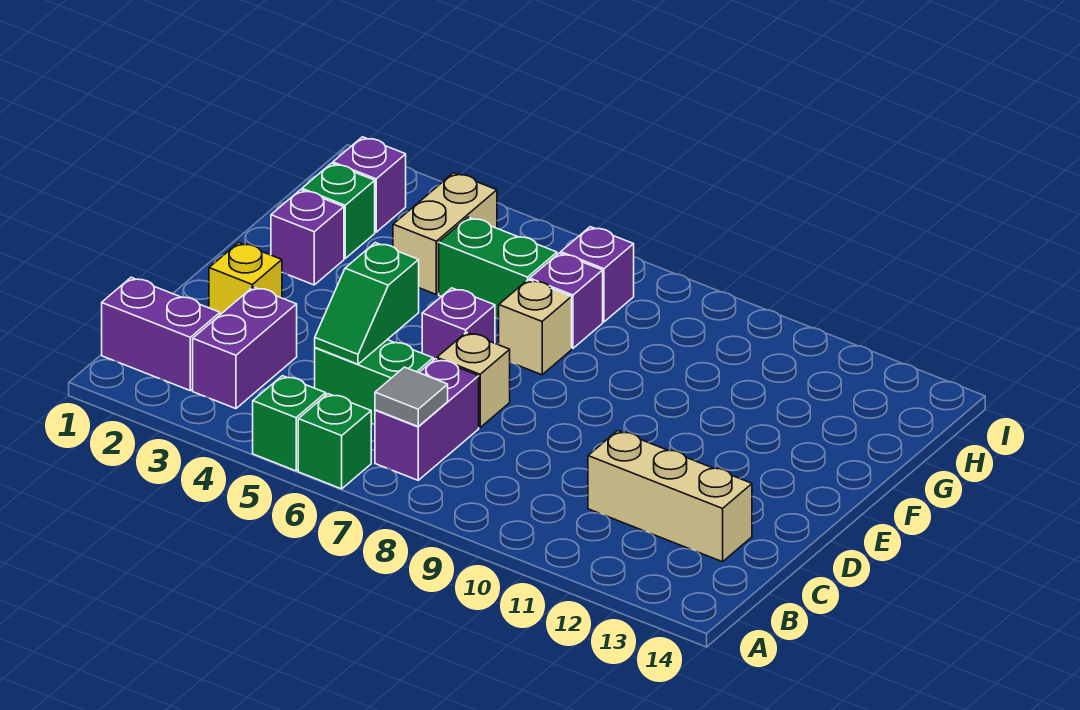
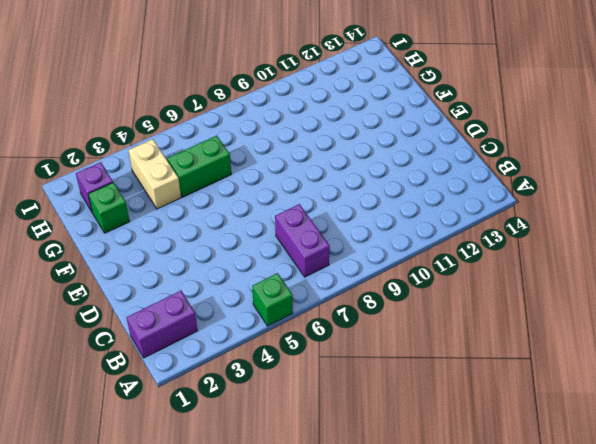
none -> green brick A6 level 1
none -> purple brick B3:C3 level 1
none -> green brick C5:C6 level 1

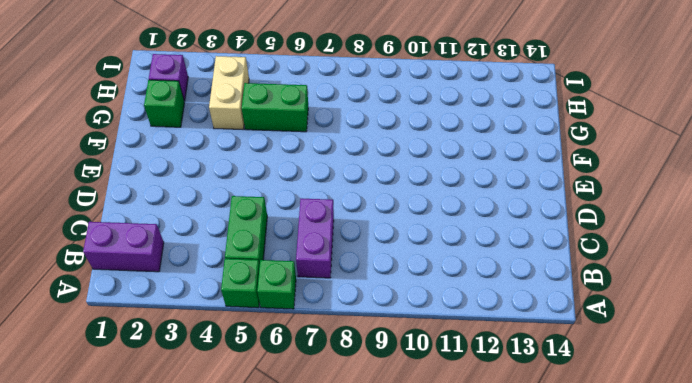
green brick B5:C5 level 1 -> green brick C5:C6 level 1
none -> purple brick B3:C3 level 1
none -> tan brick C11:C13 level 1
none -> yellow brick D2 level 1

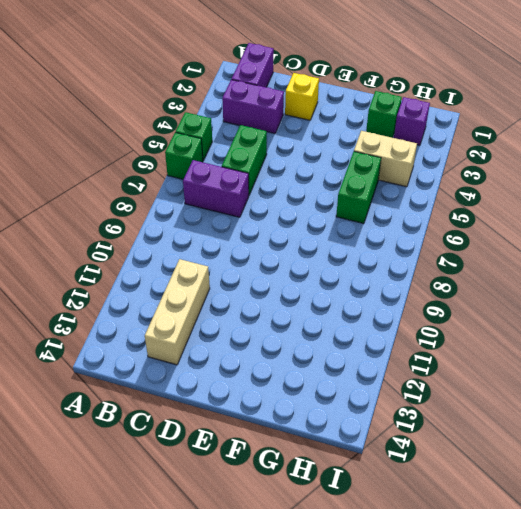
none -> tan brick D7 level 1
none -> purple brick E6 level 1
none -> purple brick F2 level 1

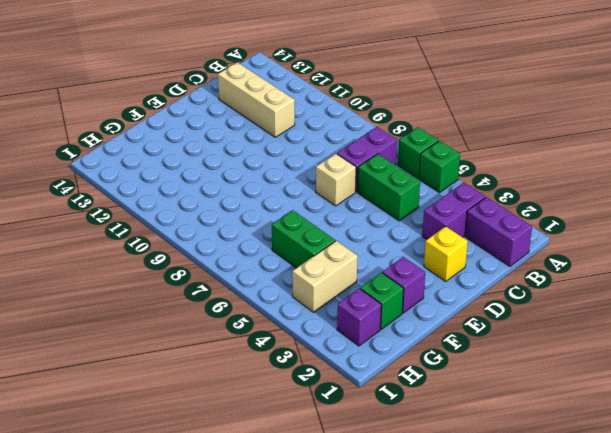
none -> purple brick E6 level 1
none -> tan brick F7 level 1
none -> purple brick G7 level 1

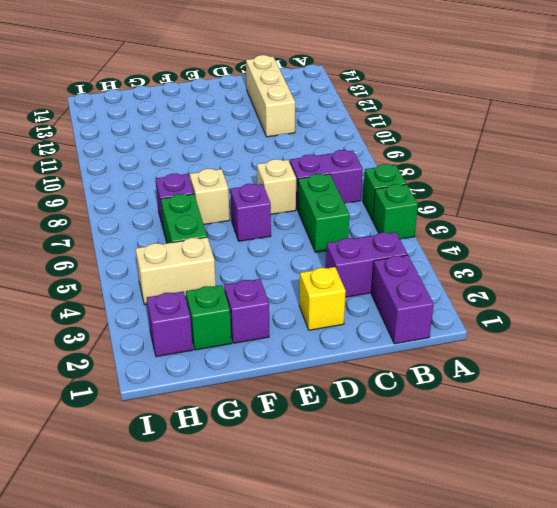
none -> purple brick H7 level 1
none -> grey tile B7 level 2
none -> green slope C5:D5 level 2 top D

